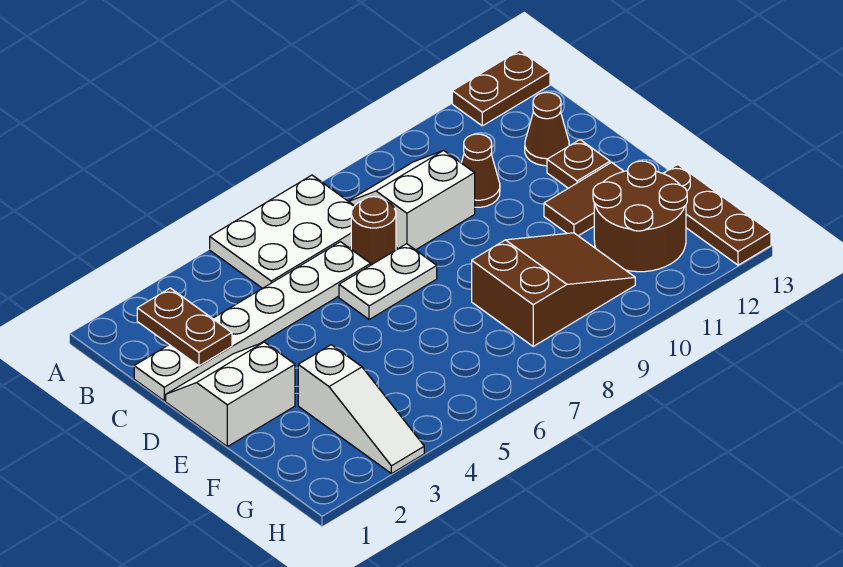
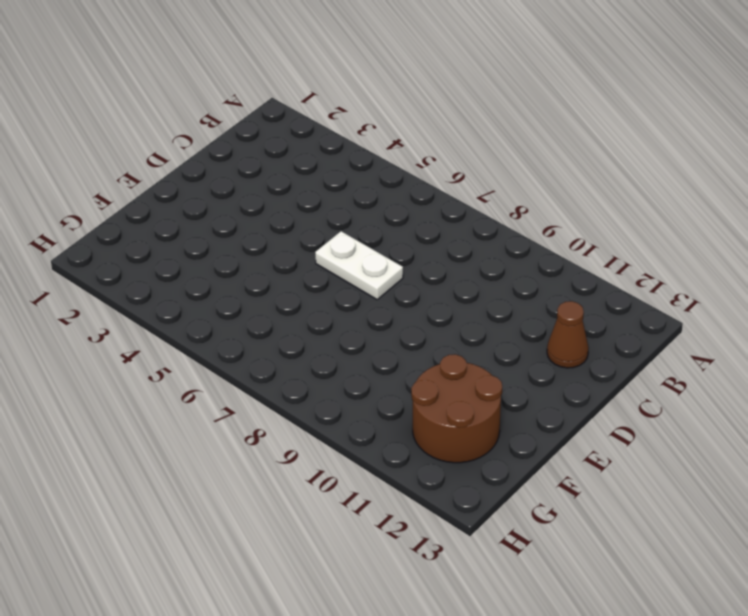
none -> white plate A5:B7 level 1
none -> brown plate A12:A13 level 1
none -> white slope B8:C9 level 1 top C

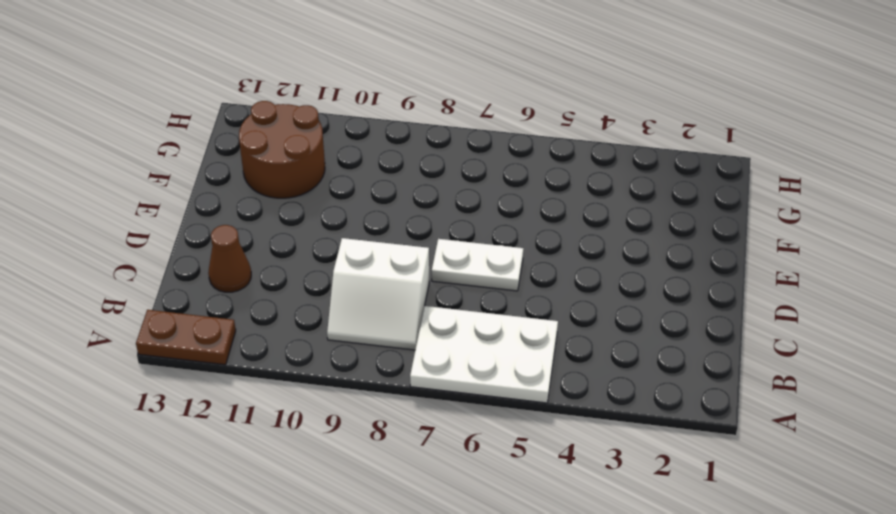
none -> white plate C1:C6 level 1
none -> brown round brick C7 level 1
none -> brown cone C10 level 1

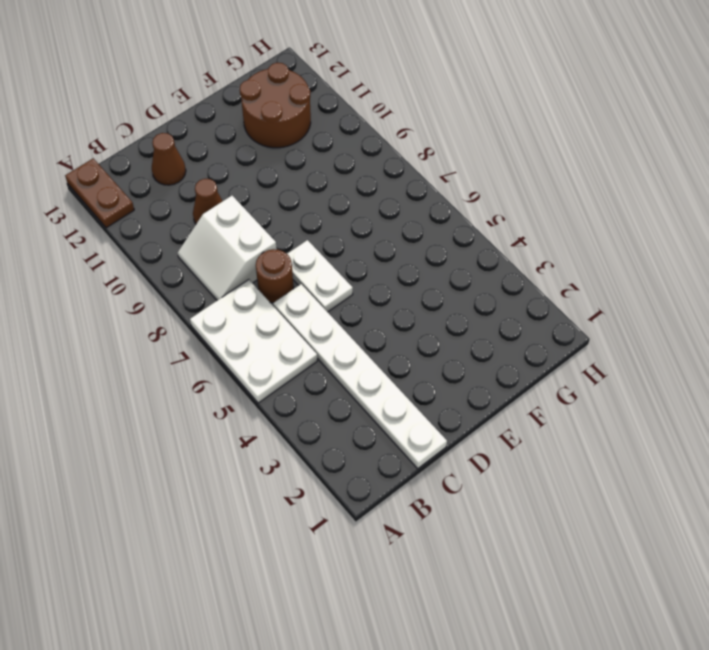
none -> white slope D1:E2 level 1 top E
none -> brown plate D12 level 1
none -> brown tile E11:E12 level 1

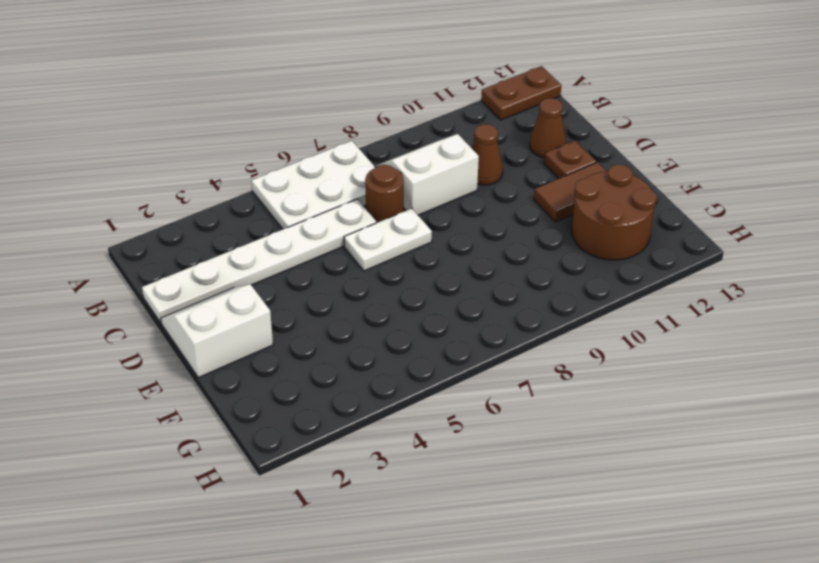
none -> white slope F3:H3 level 1 top F
none -> brown slope F8:G10 level 1 top 8
none -> brown plate F13:H13 level 1

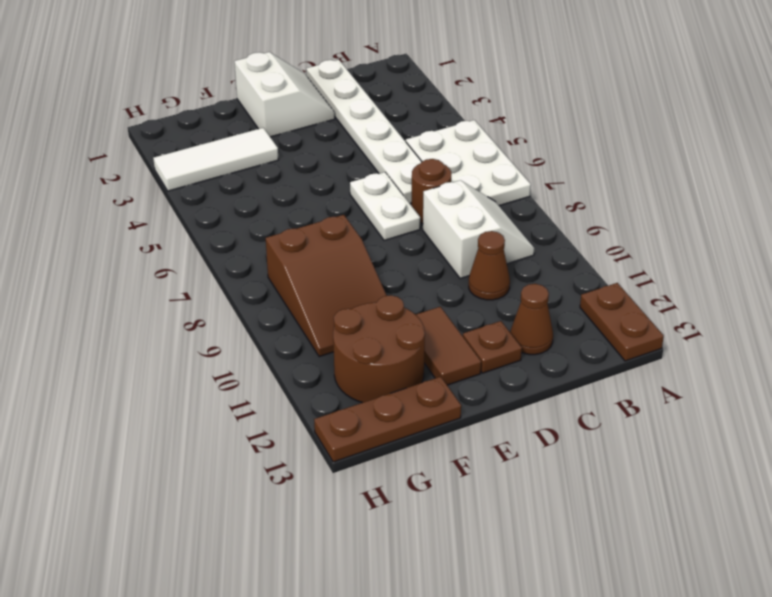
white tile F3:H3 level 1 -> white slope F3:H3 level 1 top F
none -> brown plate B2:C2 level 2

